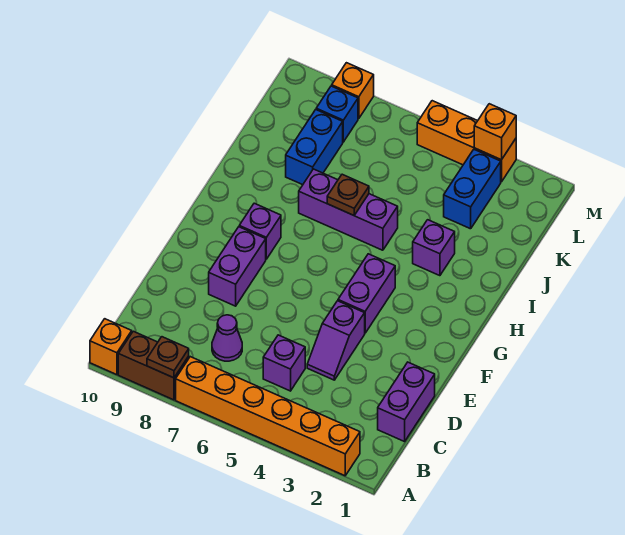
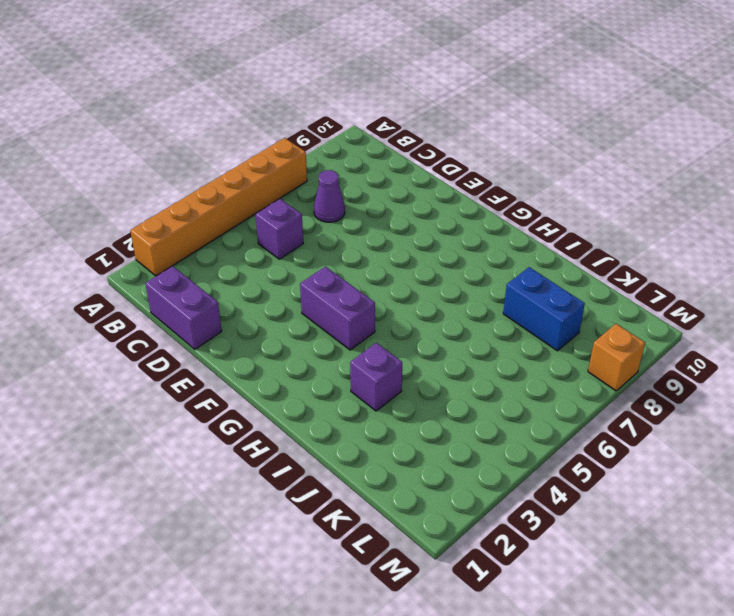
none -> brown brick A8:A9 level 1
none -> orange brick A10 level 1
none -> purple slope D4:E4 level 1 top E

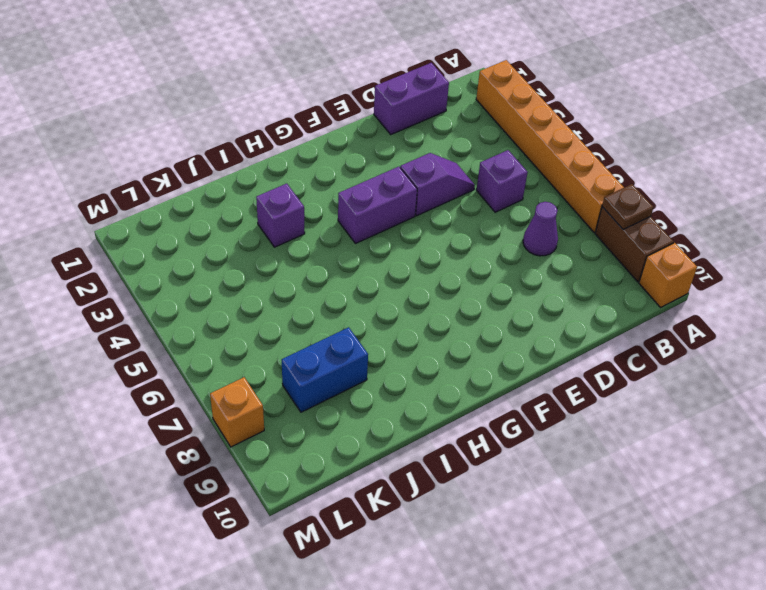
none -> purple brick E8:F8 level 1
none -> purple brick G8 level 1
none -> purple brick I5:I7 level 1

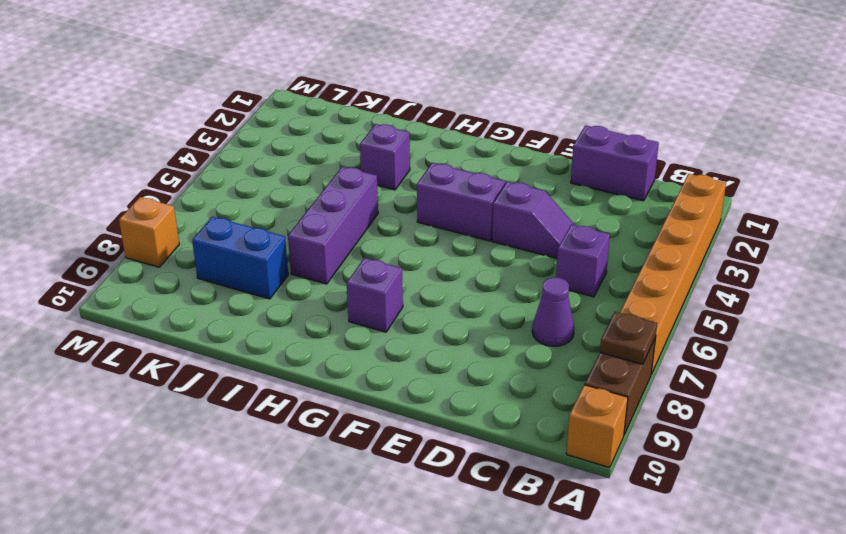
none -> purple brick E8:F8 level 1
none -> blue brick K3:L3 level 1
none -> blue brick L8 level 1

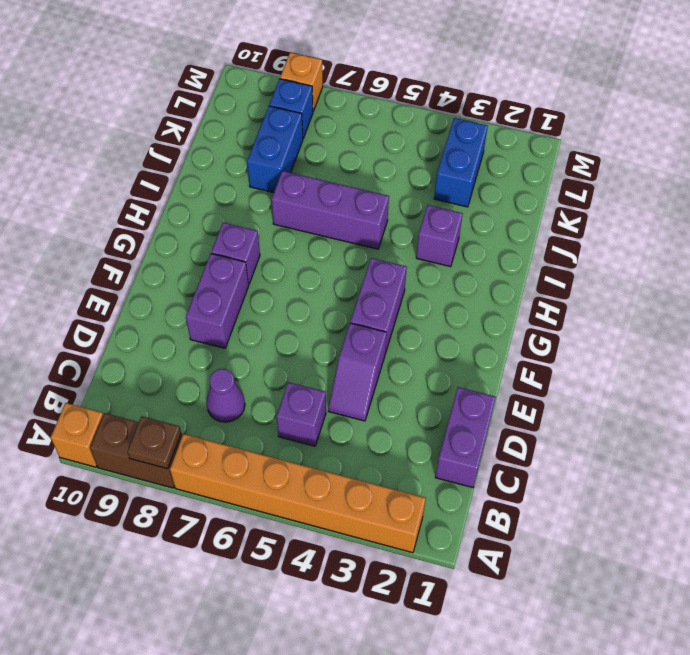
none -> orange brick M3:M5 level 1
none -> brown plate I6 level 2
none -> orange brick M3 level 2

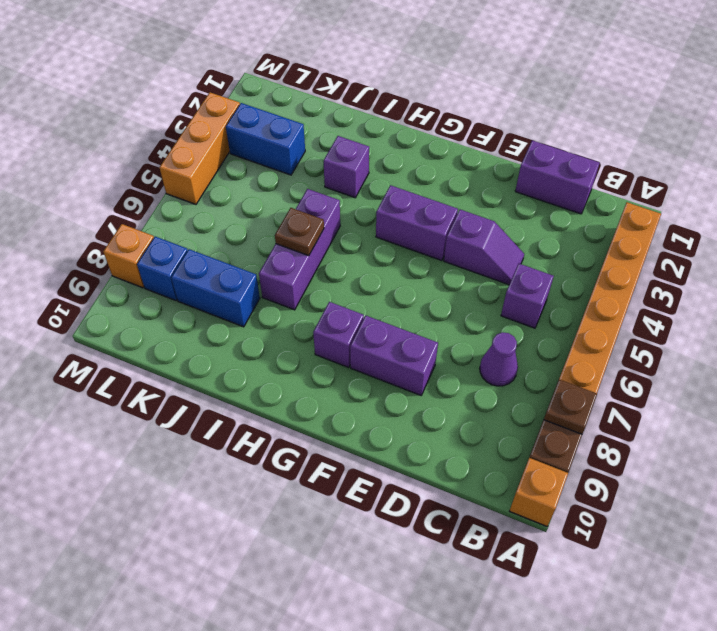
none -> orange brick M3 level 2

